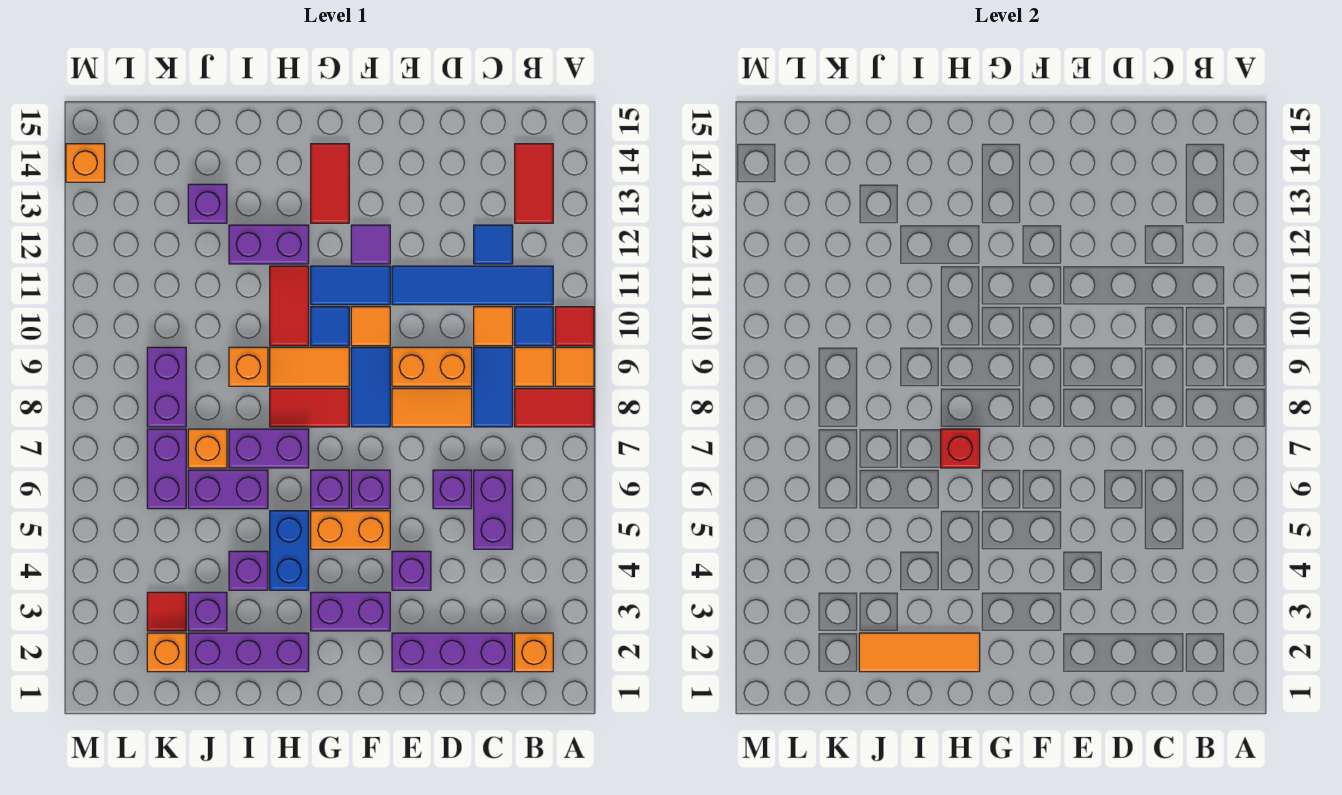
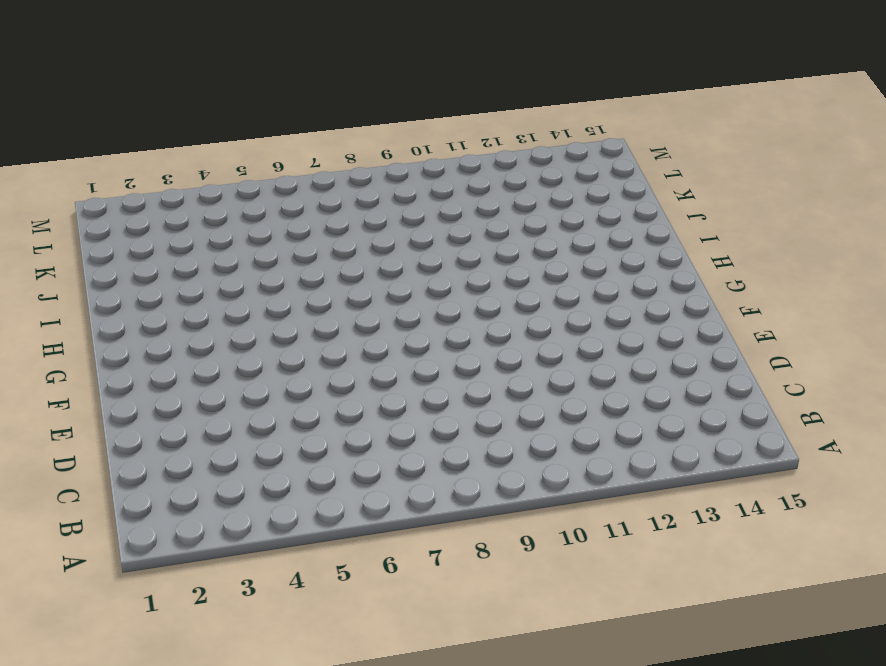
none -> red tile A8:B8 level 1
none -> orange tile A9 level 1
none -> red tile A10 level 1
none -> orange brick B2 level 1

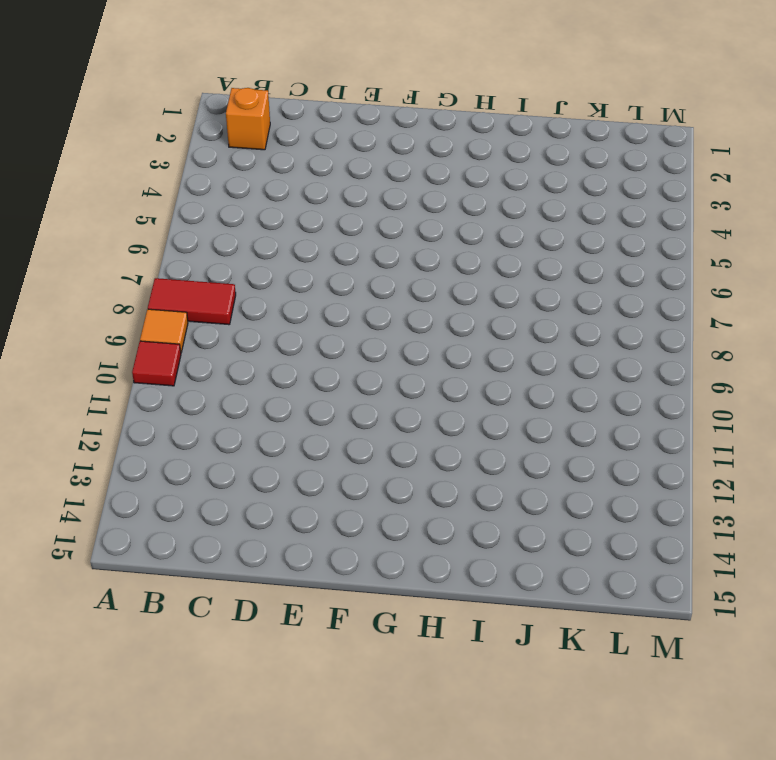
none -> orange tile B9 level 1
none -> blue tile B10 level 1
none -> blue tile B11:E11 level 1
none -> red tile B13:B14 level 1

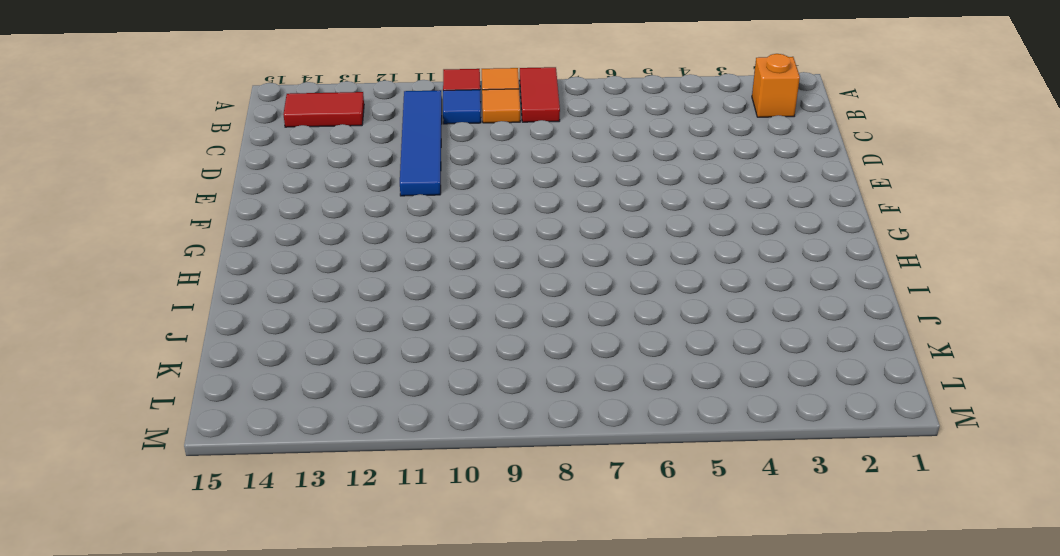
none -> purple brick C2:E2 level 1
none -> purple brick C5:C6 level 1
none -> blue tile C8:C9 level 1
none -> orange tile C10 level 1

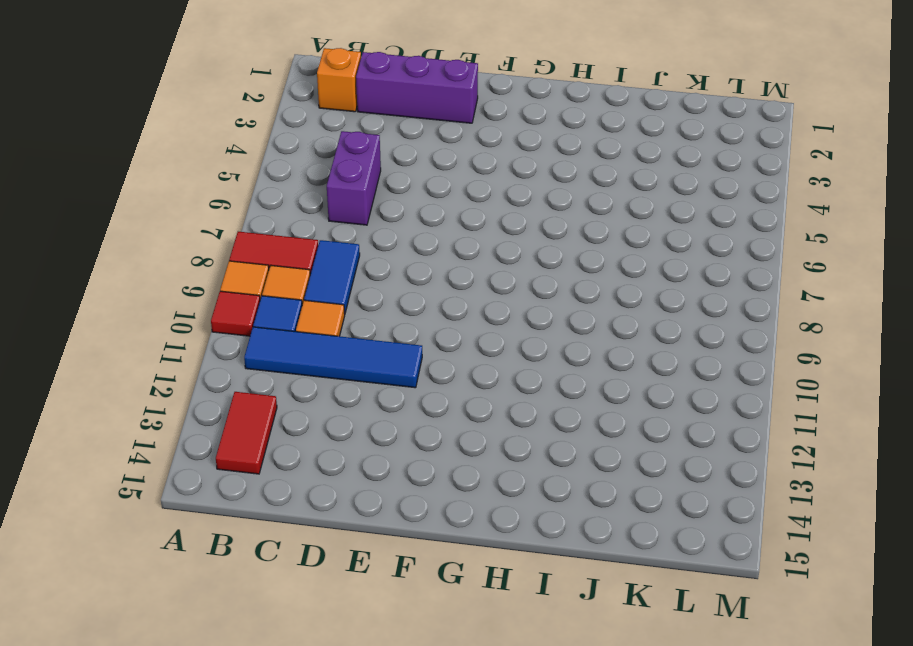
none -> blue tile C12 level 1
none -> purple brick D6 level 1
none -> orange tile D8:E8 level 1
none -> orange brick D9:E9 level 1

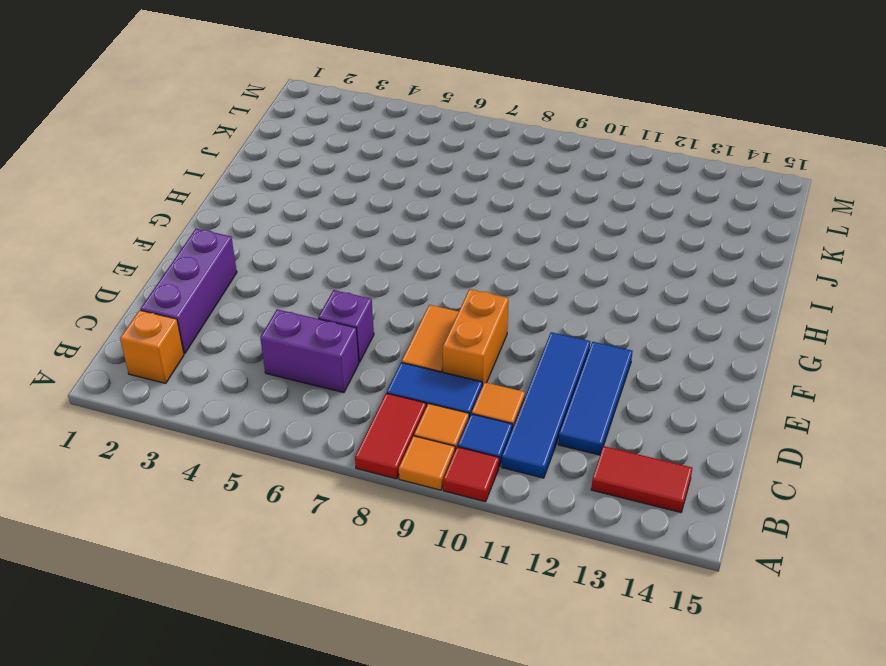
blue tile C12:E12 level 1 -> blue tile C12 level 1
none -> purple brick E4 level 1
none -> purple brick F3:G3 level 1
none -> orange brick F5:G5 level 1
none -> purple brick F6 level 1

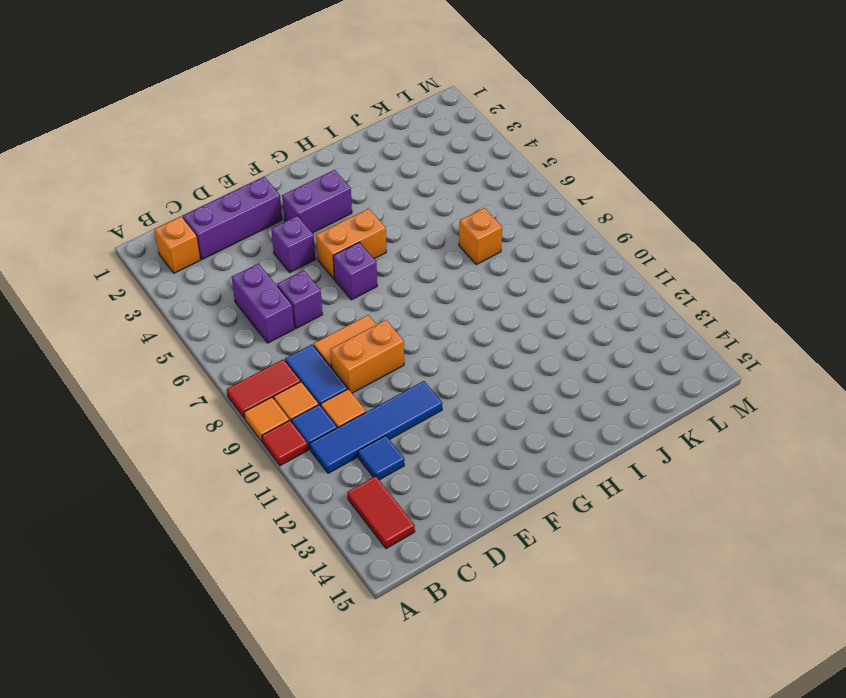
none -> blue tile F8:F9 level 1
none -> orange tile F10 level 1
none -> blue tile F11:G11 level 1
none -> purple tile F12 level 1

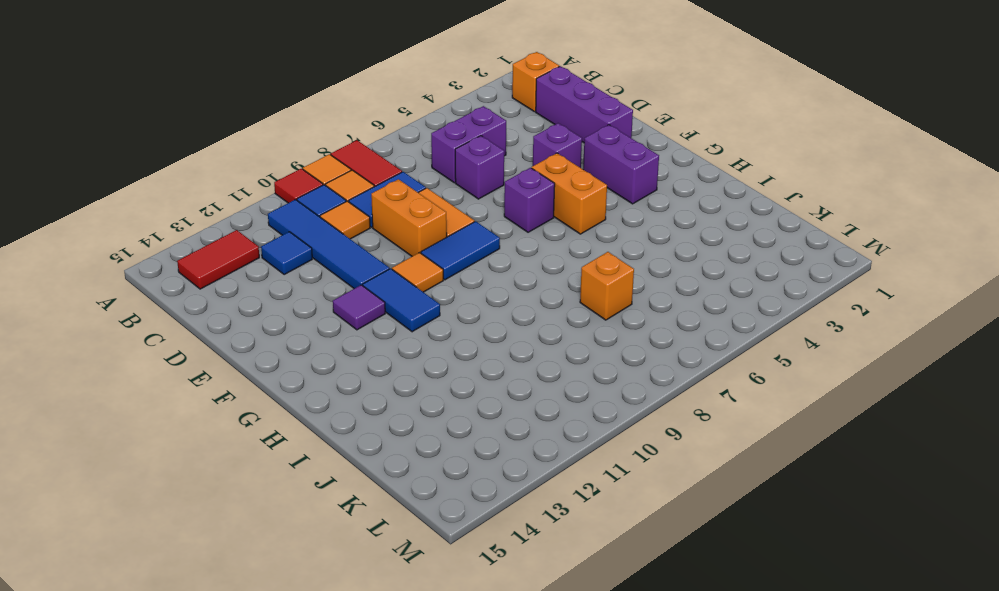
none -> purple brick G6 level 1
none -> red tile G8:H8 level 1
none -> orange tile G9:H9 level 1
none -> blue tile G10 level 1

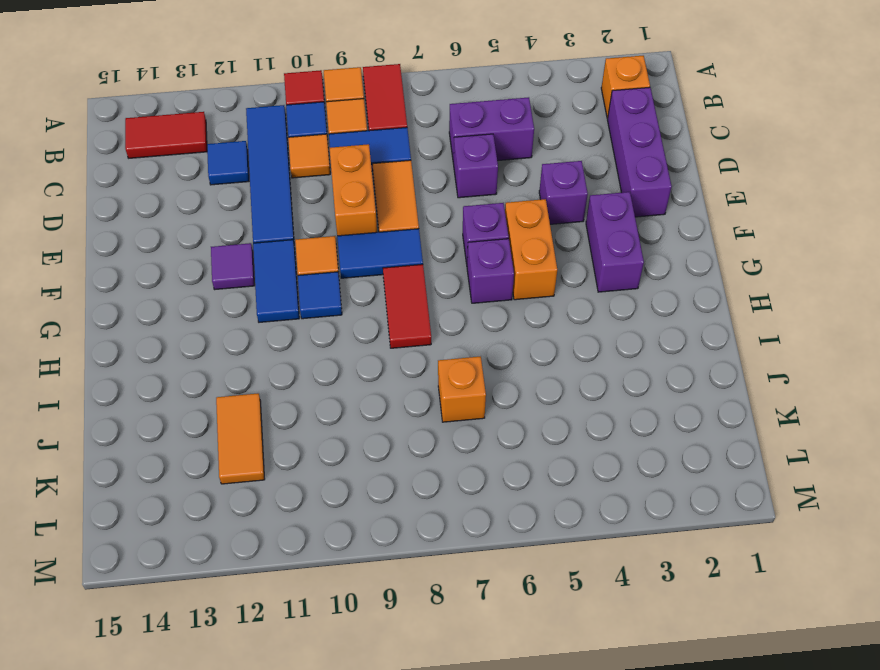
orange tile J12:K12 level 1 -> orange tile G9:H9 level 1
none -> red tile G13:G14 level 1
none -> purple brick H2:J2 level 1
none -> blue brick H4:H5 level 1
none -> purple brick H7:I7 level 1

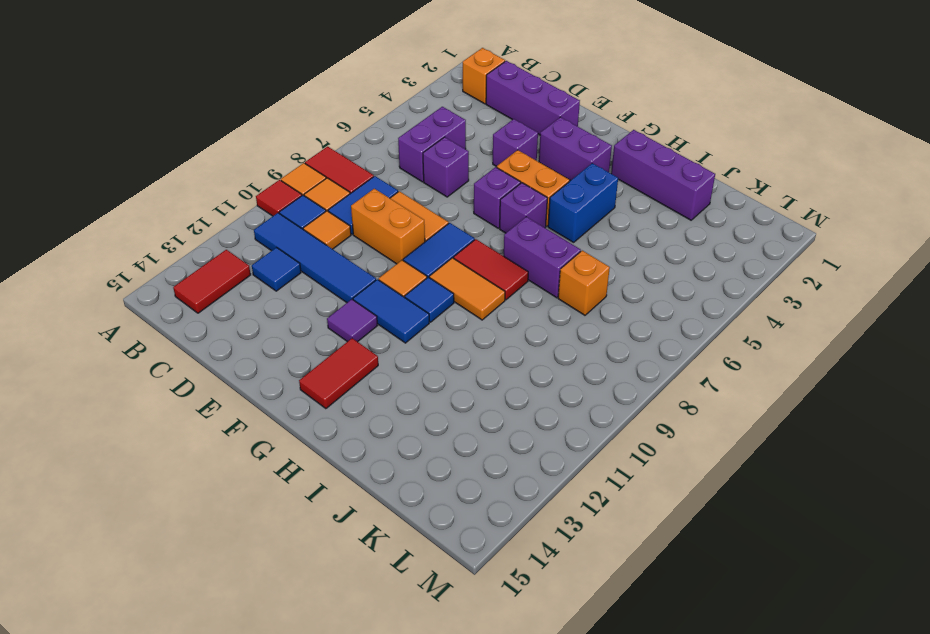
none -> red tile H10:H11 level 1
none -> purple brick H12:I12 level 1
none -> purple brick I4 level 1
none -> purple brick I6:J6 level 1

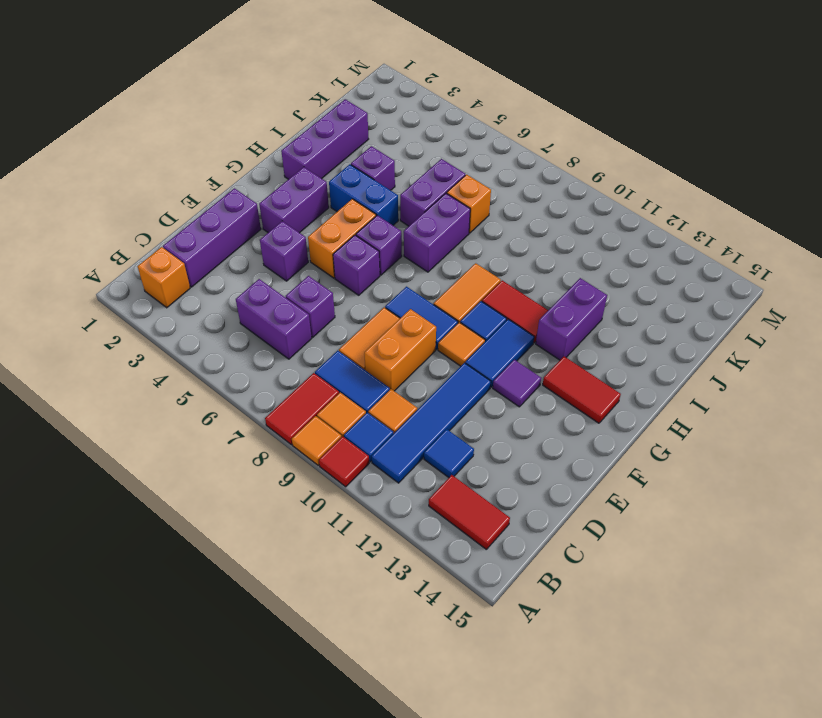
none -> red tile G8:H8 level 1
none -> orange brick I9 level 1
none -> purple brick J3 level 1
none -> purple brick J13 level 1

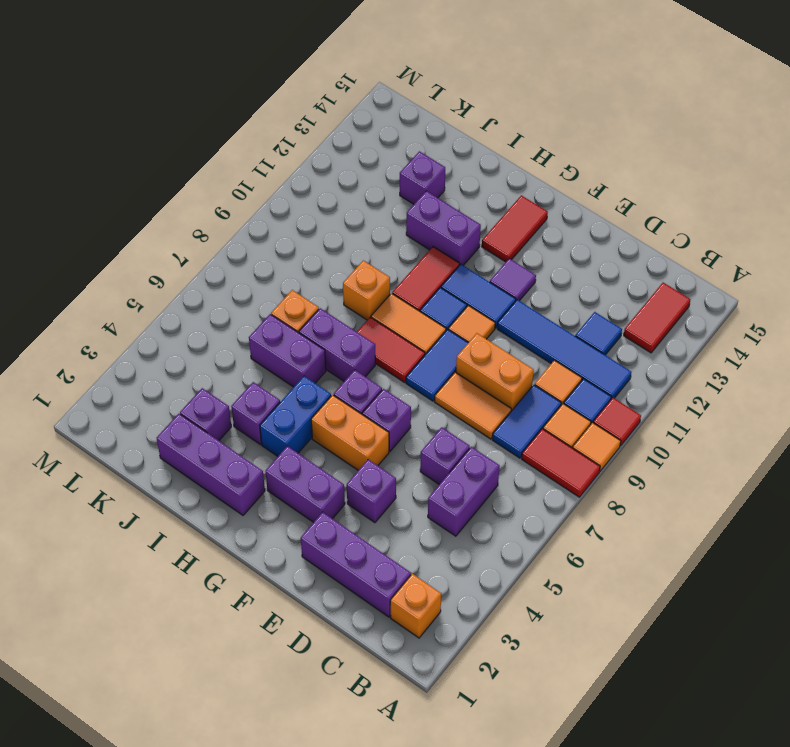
none -> orange brick K2 level 1
none -> red tile K3 level 1
none -> purple brick K6:K7 level 1
none -> purple brick K8:K9 level 1

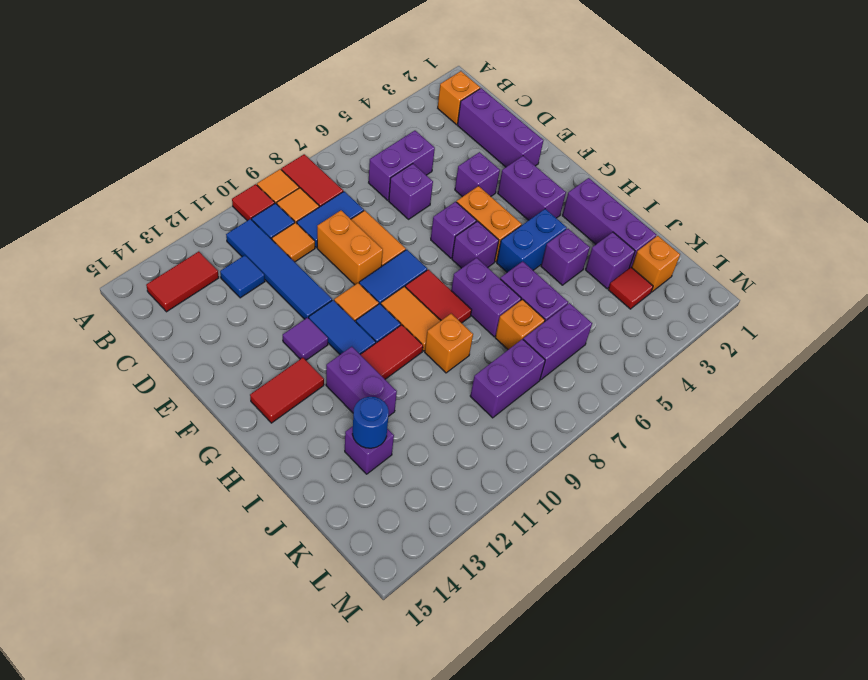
blue round brick J13 level 2 -> none
none -> orange brick M14 level 1
none -> orange tile H2:J2 level 2
none -> red brick H7 level 2

